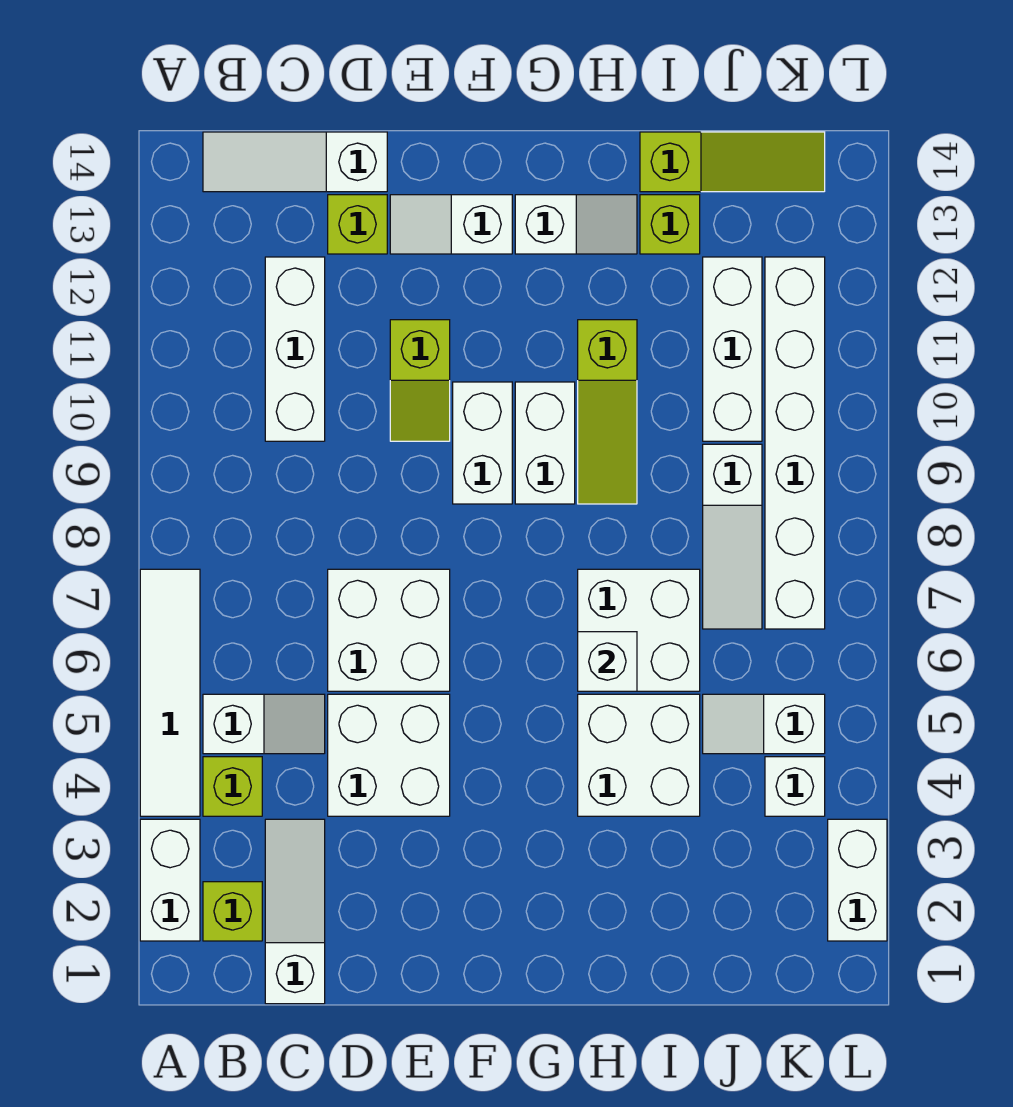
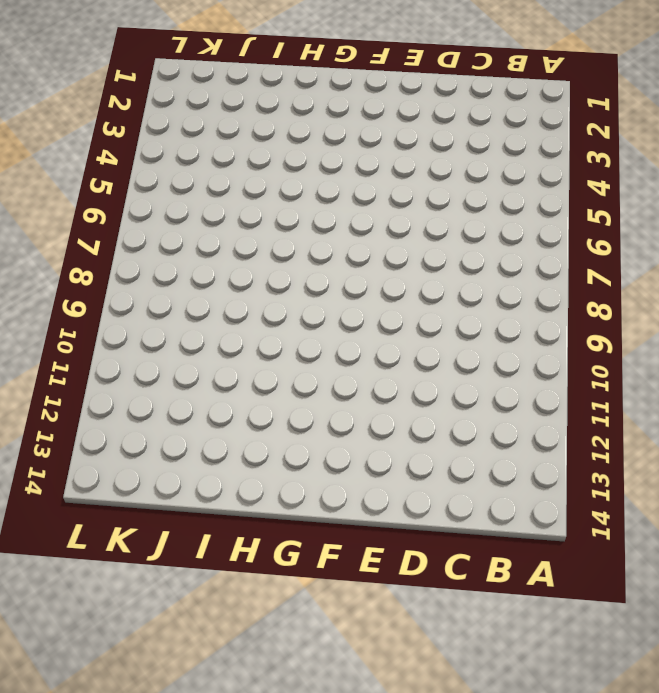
none -> white brick A2:A3 level 1
none -> white tile A4:A7 level 1
none -> lime brick B2 level 1

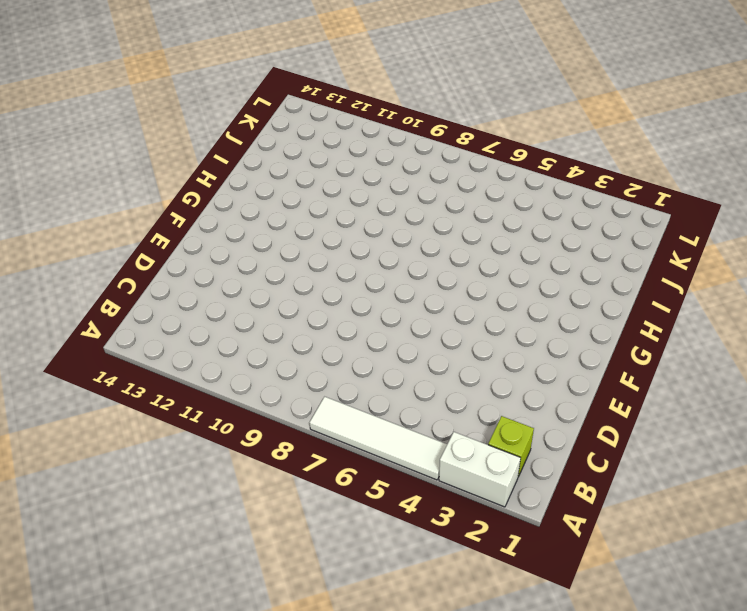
none -> lime brick B4 level 1
none -> white slope B5:C5 level 1 top B
none -> white slope B14:D14 level 1 top D

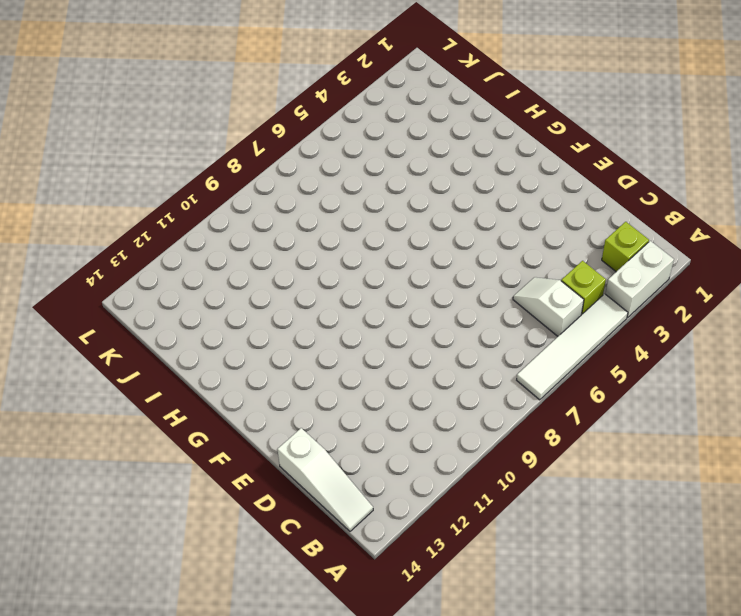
none -> white slope C1:C3 level 1 top 1
none -> white brick C10:C12 level 1
none -> white brick D4:E5 level 1

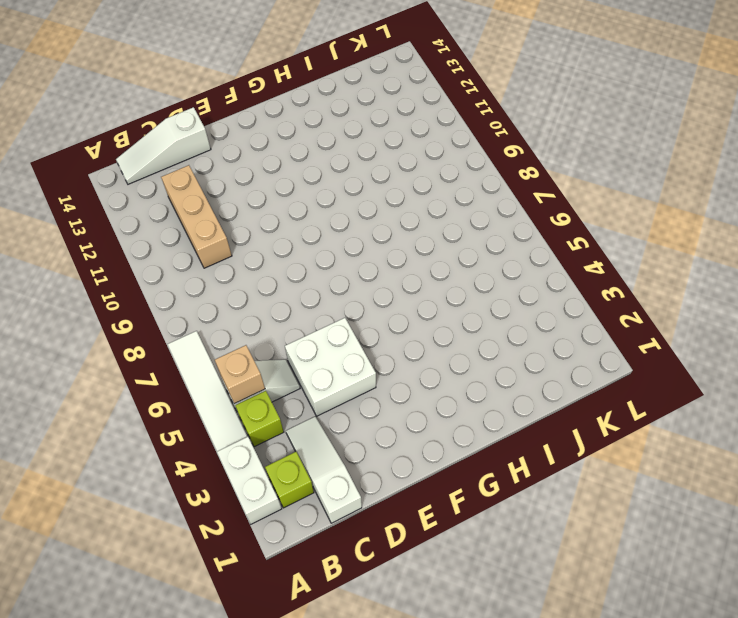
tan brick B5 level 2 -> none
tan brick C10:C12 level 1 -> white brick C10:C12 level 1
none -> white brick D6:E7 level 1
none -> lime brick D13 level 1
none -> lime slope E10:E11 level 1 top 11

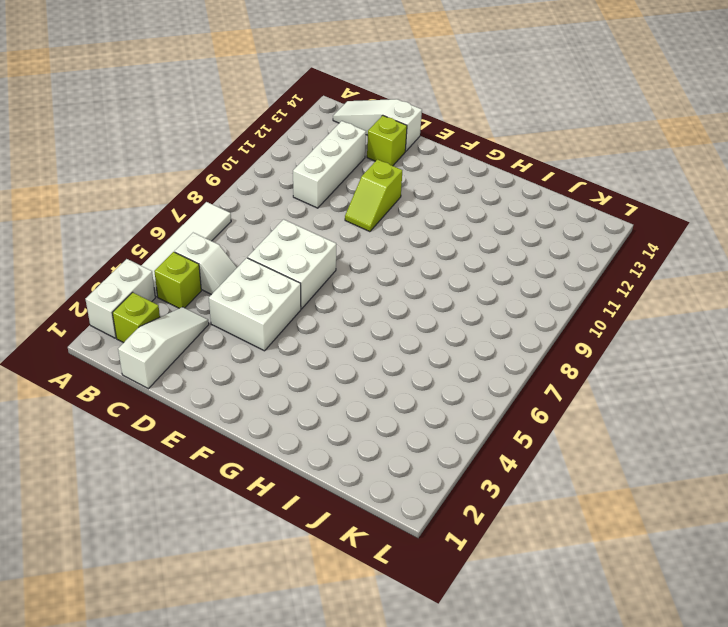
none -> white slope E13:F13 level 1 top F
none -> white brick F9:F10 level 1
none -> white brick G9:G10 level 1

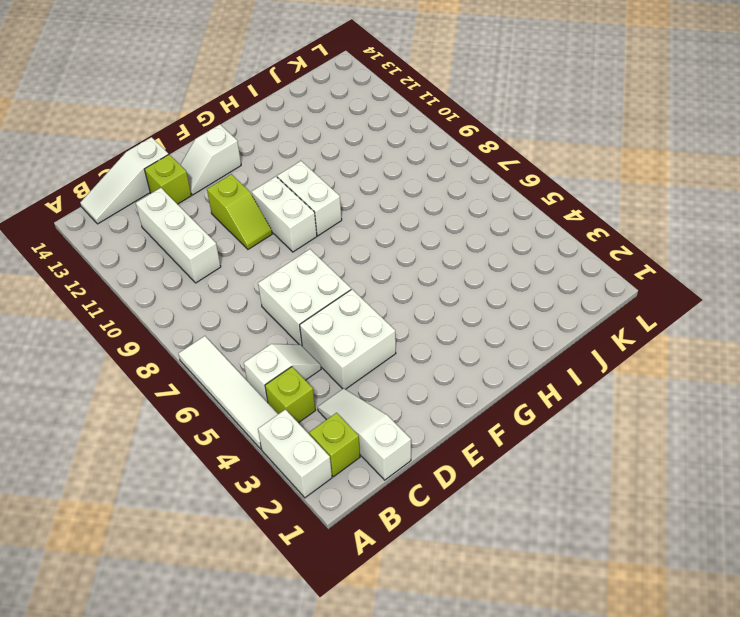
none -> white slope G13:H13 level 1 top G
none -> white brick H4:I5 level 1
none -> white brick H6:I7 level 1

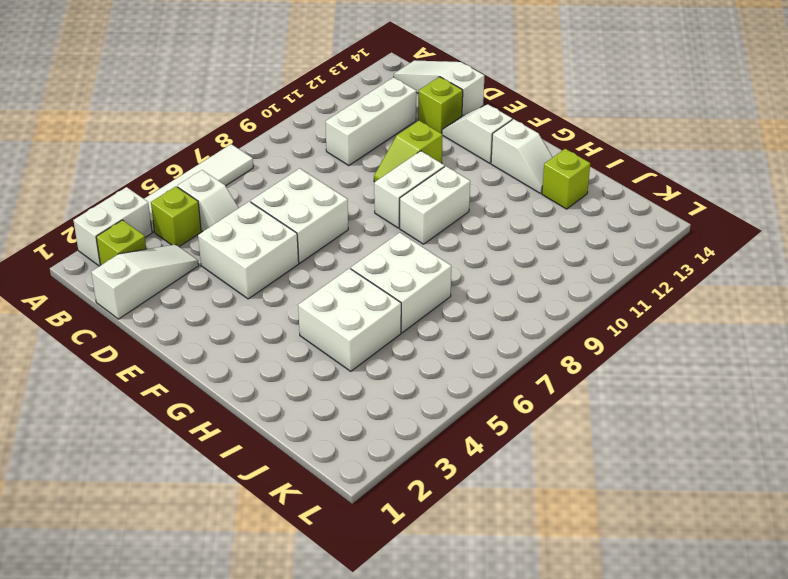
none -> lime slope H9:H11 level 1 top 11
none -> lime slope I14:K14 level 1 top I
none -> white slope J5:K5 level 1 top K

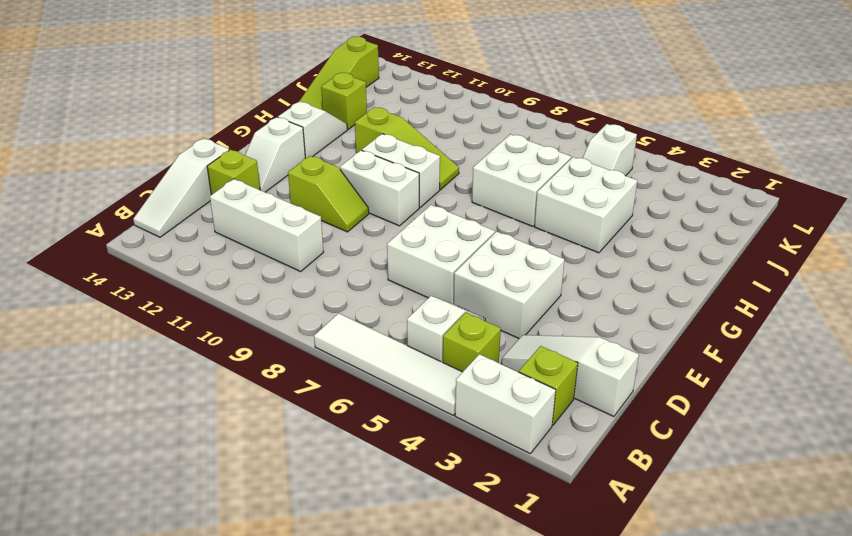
lime slope I14:K14 level 1 top K -> lime slope I14:K14 level 1 top I
none -> white slope J7:J9 level 1 top 9
none -> white brick J10:J12 level 1
none -> white brick K4 level 1

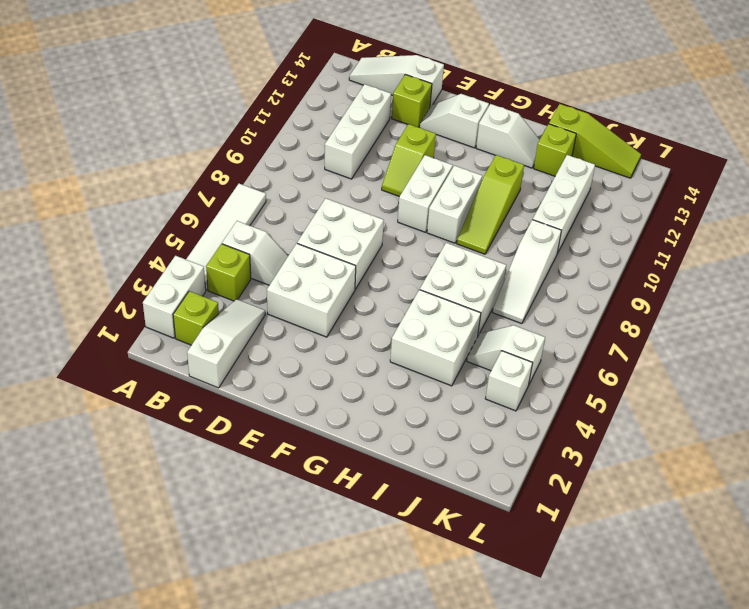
none -> white brick K7:K12 level 1
none -> white brick L2:L3 level 1
none -> white brick H6 level 2

